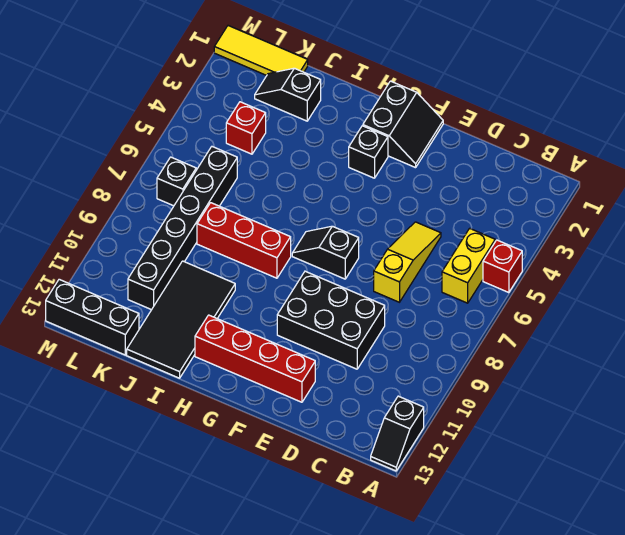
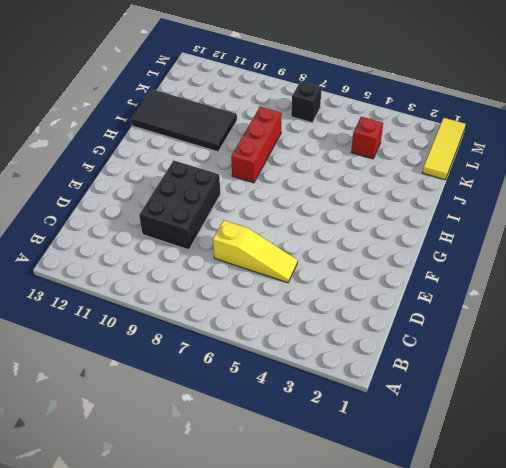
none -> red brick A5 level 1
none -> black slope A12:A13 level 1 top 12
none -> yellow brick B5:B6 level 1

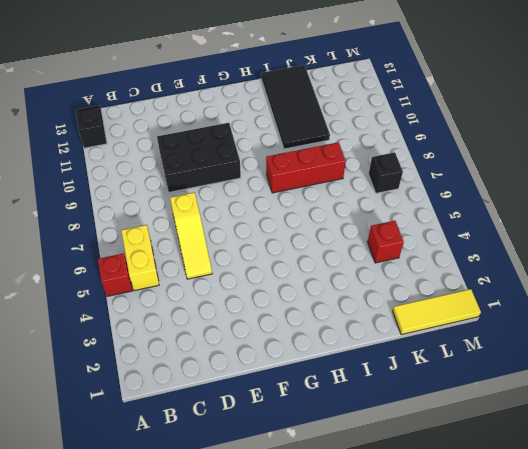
none -> red brick E12:H12 level 1
none -> black slope F1:G2 level 1 top G
none -> black slope F7:G7 level 1 top F

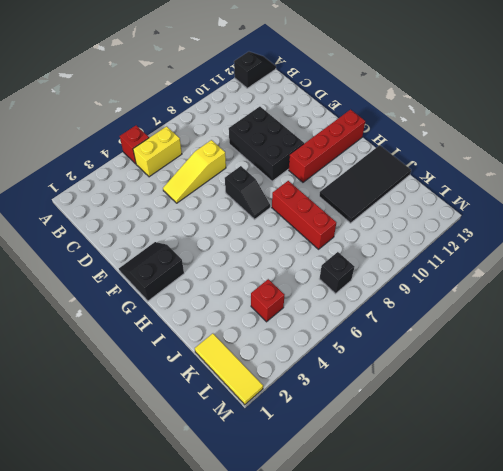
red brick G10:G13 level 1 -> red brick E12:H12 level 1
none -> black brick G3 level 1
none -> black slope J2:K2 level 1 top J
none -> black brick K6:K11 level 1

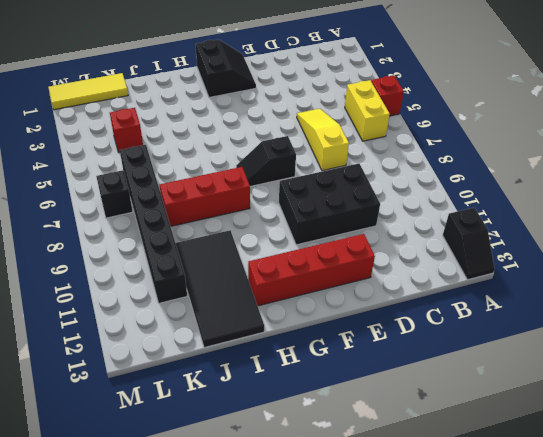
none -> black brick G3 level 1
none -> black slope J2:K2 level 1 top J
none -> black brick K13:M13 level 1

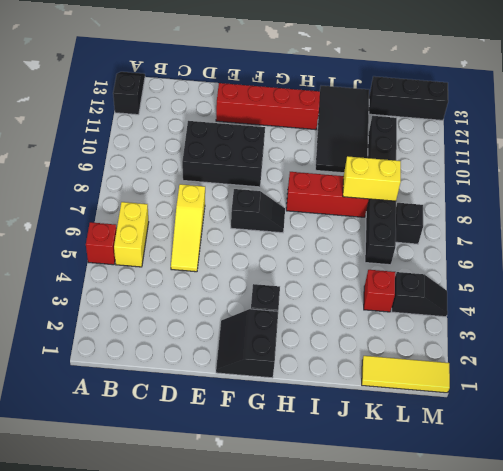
yellow brick J8:K8 level 2 -> none
black slope L4:M4 level 1 top L -> black slope J2:K2 level 1 top J

